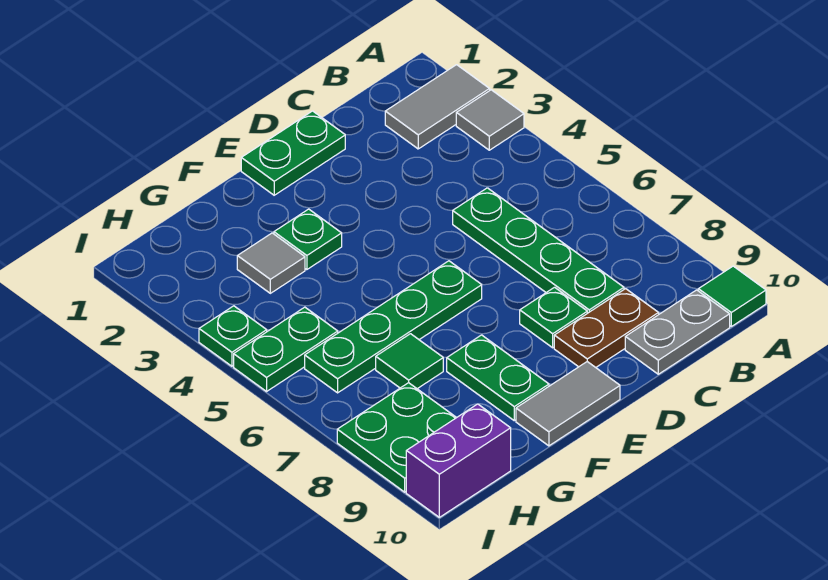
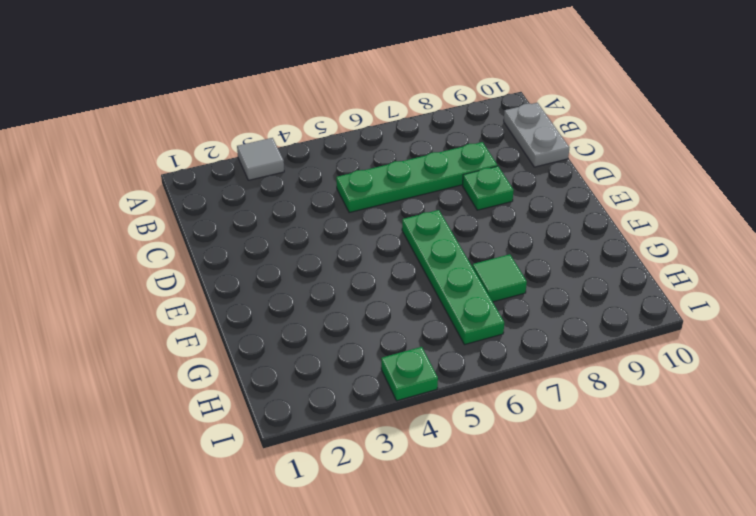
none -> grey tile A2:B2 level 1
none -> green tile A10 level 1
none -> brown plate C9:D9 level 1

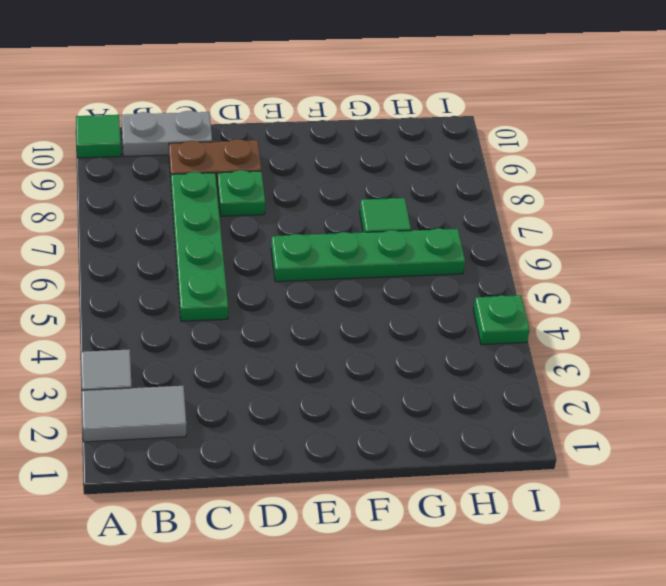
none -> green plate D1:E1 level 1
none -> grey tile E10:F10 level 1
none -> green plate F3 level 1

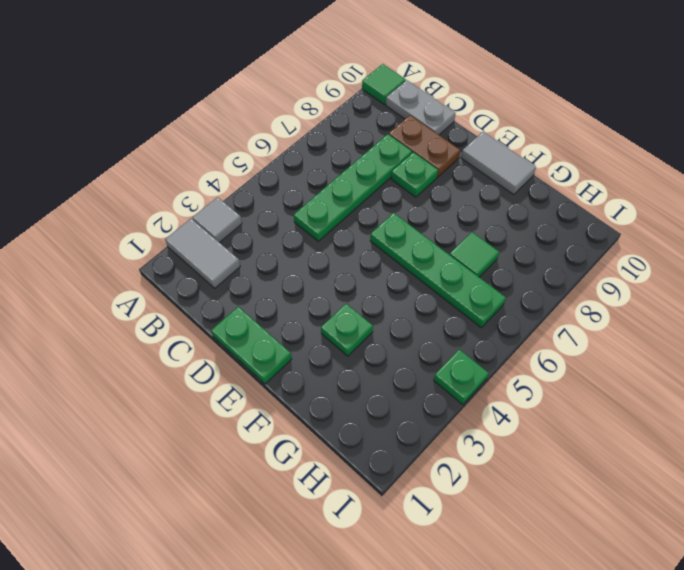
none -> green plate F8:F9 level 1
none -> grey tile G3 level 1
none -> green plate H5:I5 level 1

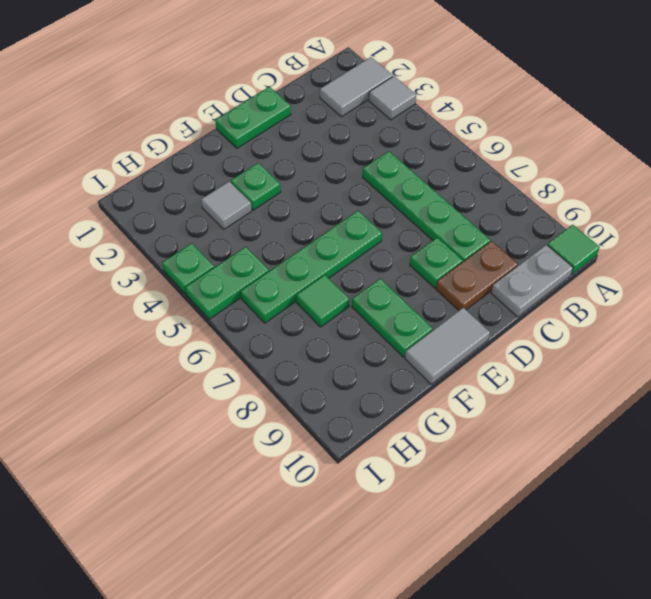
none -> green plate H8:I9 level 1
none -> purple brick H10:I10 level 1

